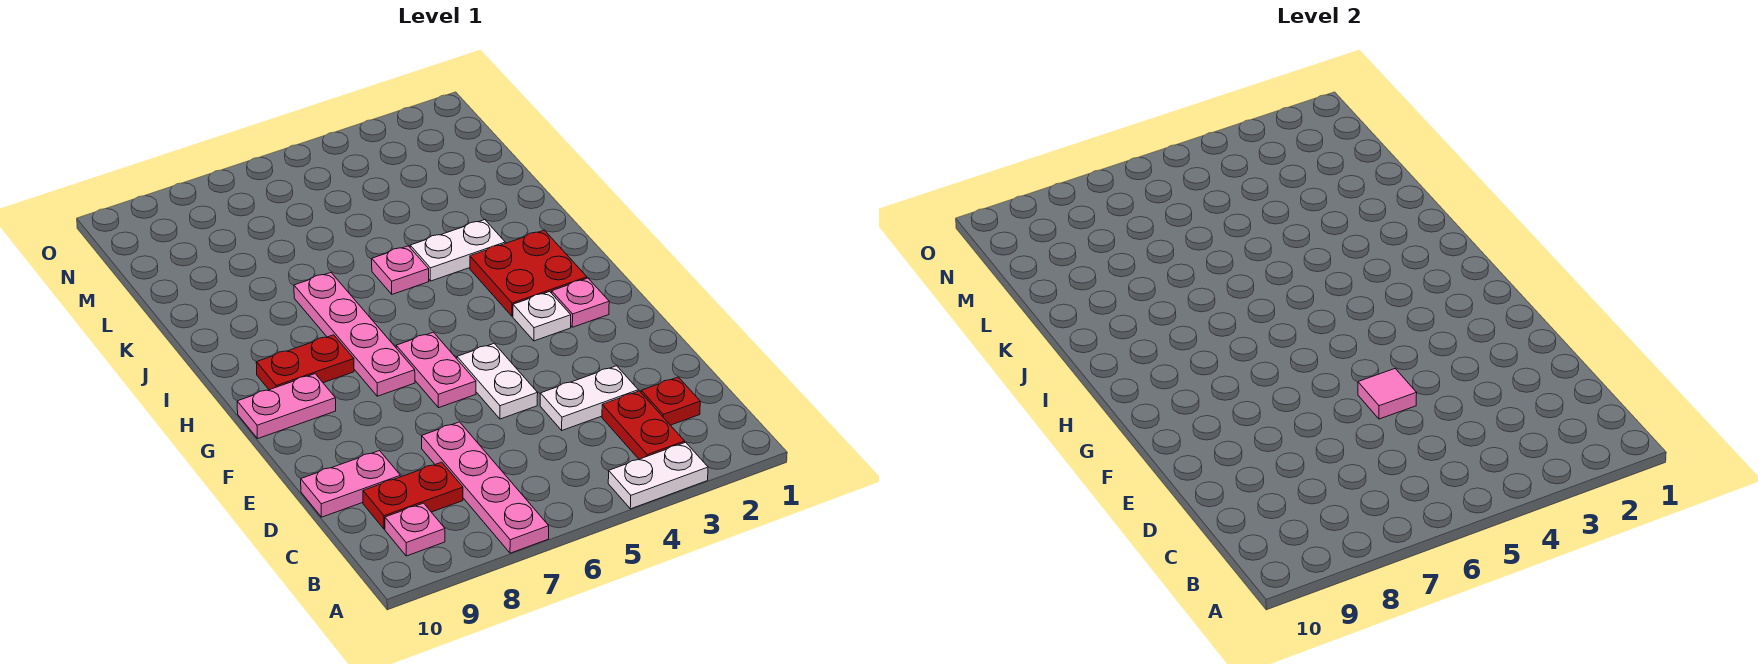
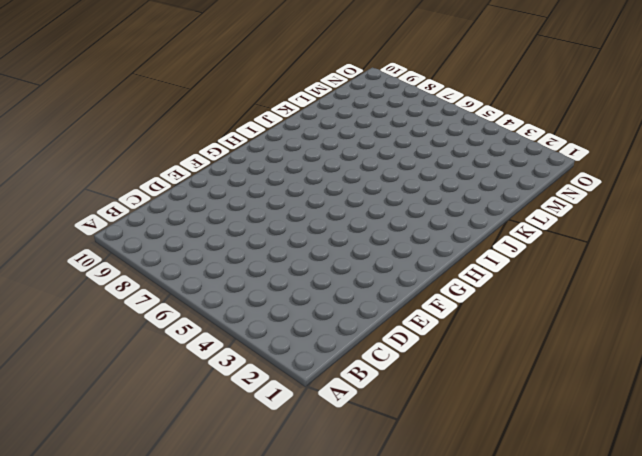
none -> white plate A3:A4 level 1
none -> pink plate A7:D7 level 1
none -> red plate B3:C3 level 1

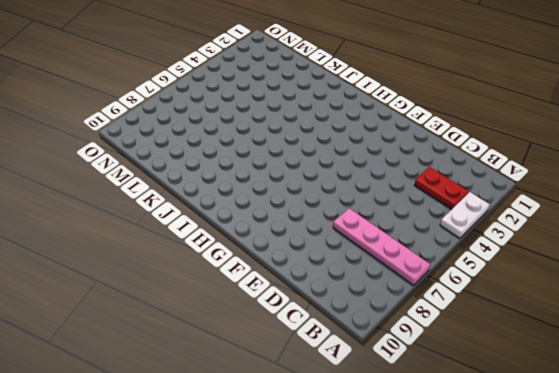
none -> pink plate B9 level 1
none -> red plate C2 level 1
none -> red plate C8:C9 level 1

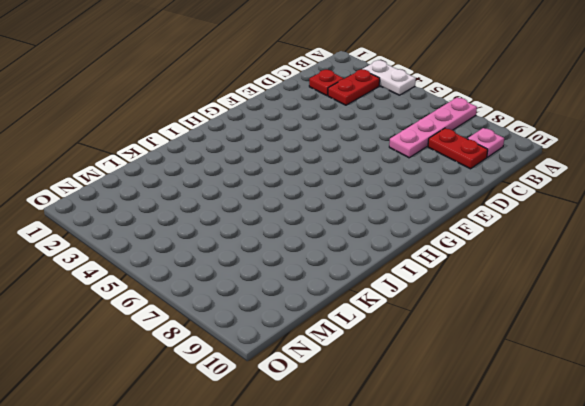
none -> white plate D3:D4 level 1
none -> pink plate D9:D10 level 1
none -> white plate E5:F5 level 1

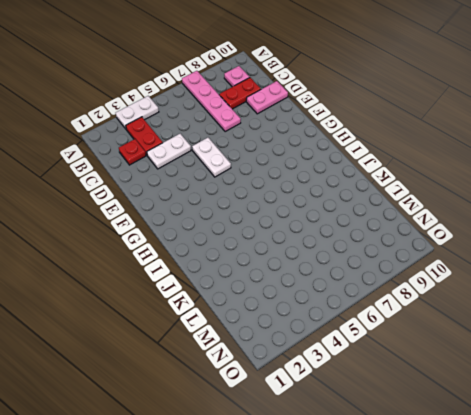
none -> pink plate F6:G6 level 1
none -> pink plate G2 level 1
none -> white plate G3 level 1

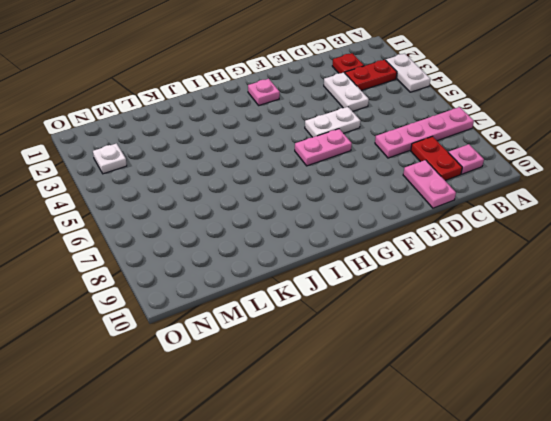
white plate N3 level 1 -> white plate G3 level 1
none -> pink plate G7:J7 level 1
none -> pink plate G9:G10 level 1
none -> red plate H2:I3 level 1

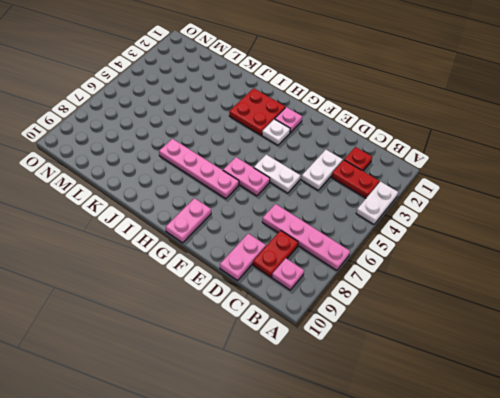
none -> red plate H8:H9 level 1
none -> white plate J3:J4 level 1
none -> pink plate J5 level 1

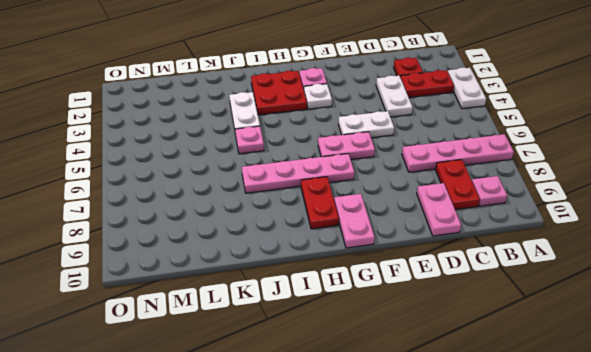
none -> pink tile E5 level 2

